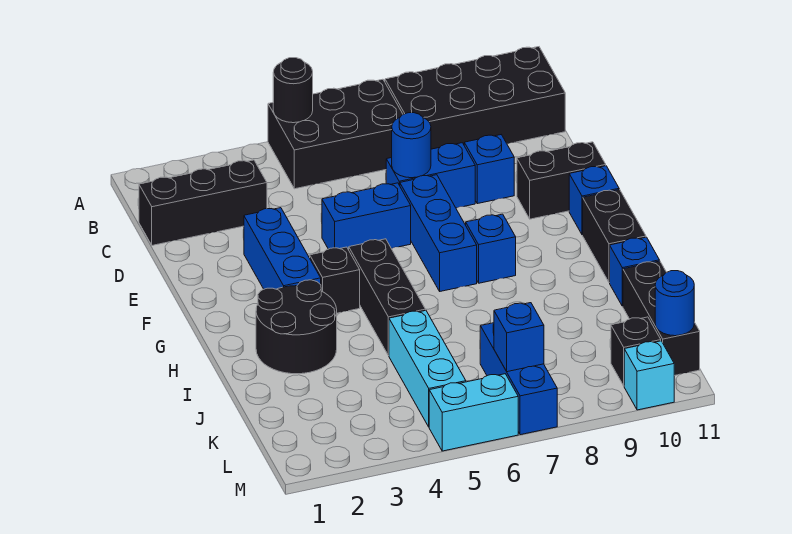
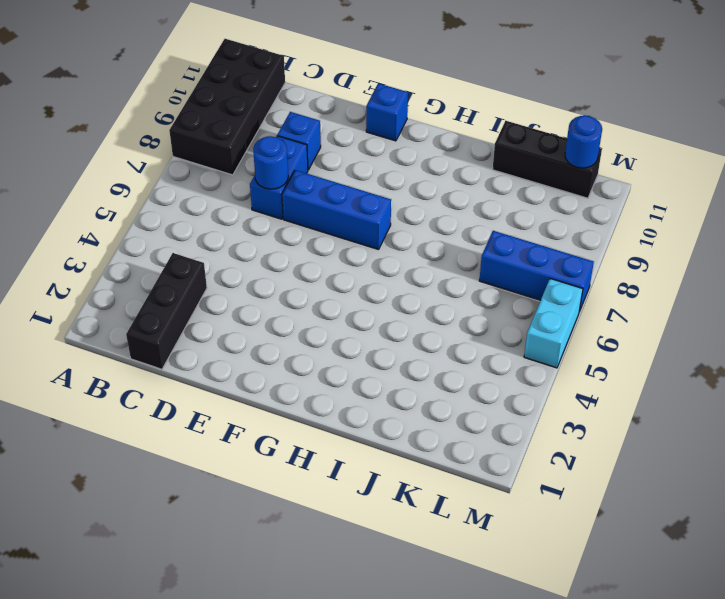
none -> black brick A5:B7 level 1
none -> blue brick E3:G3 level 1
none -> blue brick E5:E6 level 1

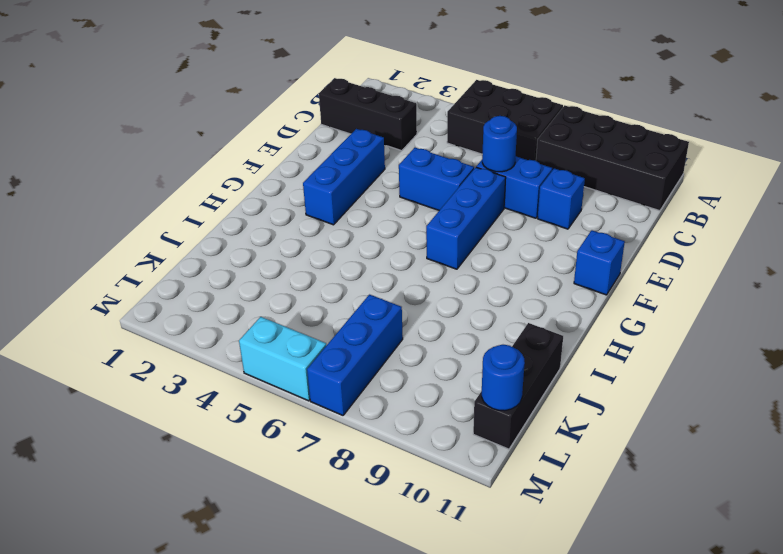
none -> black brick E10:E11 level 1
none -> black brick G4 level 1
none -> black brick G5:I5 level 1

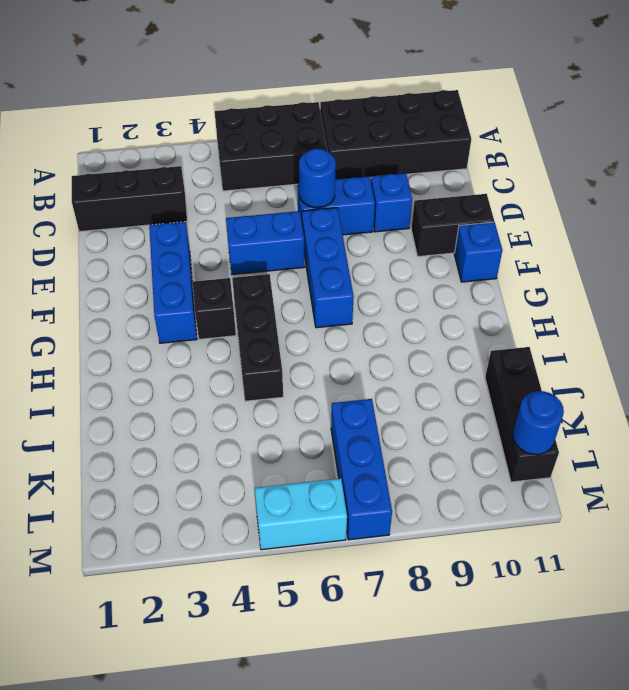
none -> blue brick G8 level 1
none -> black brick G11:H11 level 1
none -> black round brick H2:I3 level 1

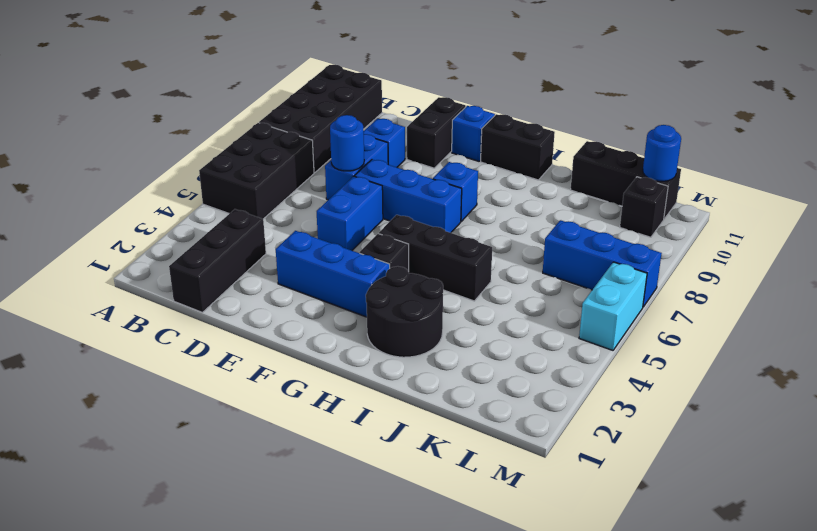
none -> blue brick I11 level 1
none -> cyan brick J5:L5 level 1
none -> cyan brick M10 level 1

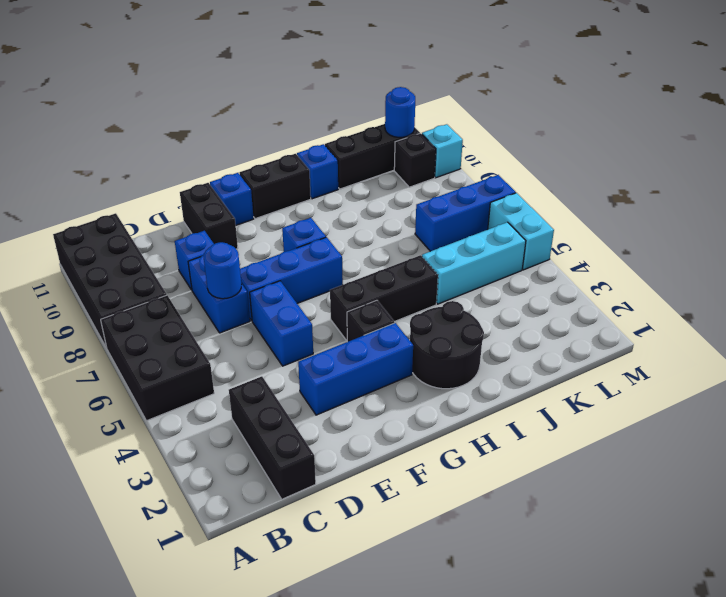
none -> black round brick A5 level 2
none -> blue brick L7 level 2

